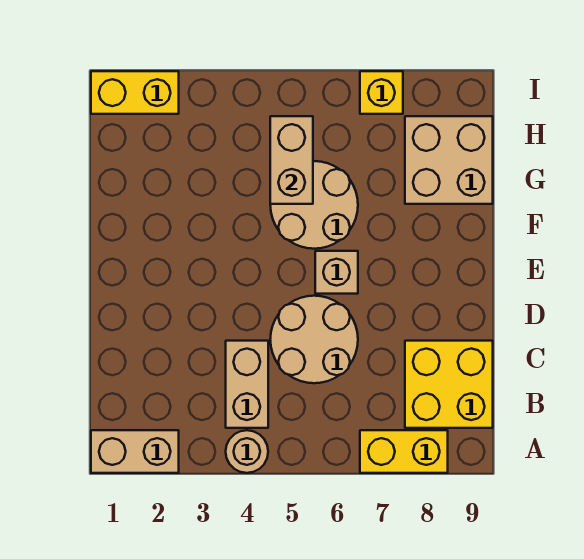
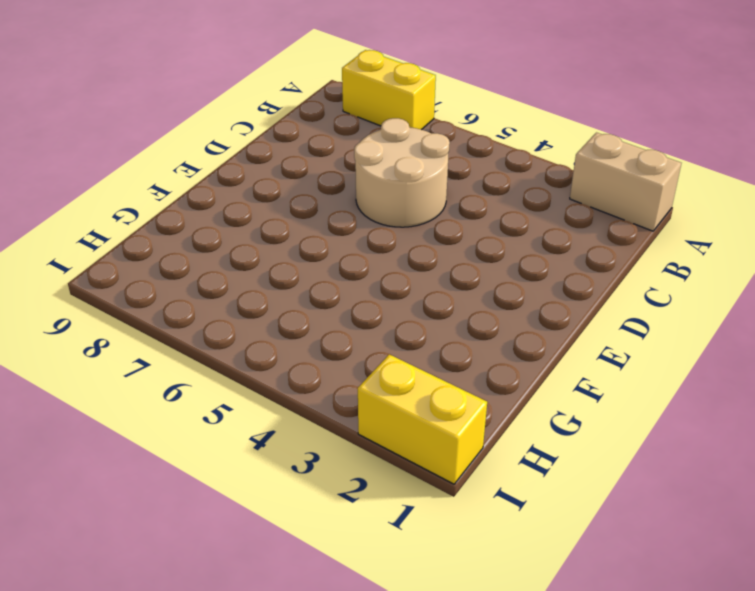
none -> tan round brick A4 level 1
none -> tan brick B4:C4 level 1
none -> yellow brick B8:C9 level 1

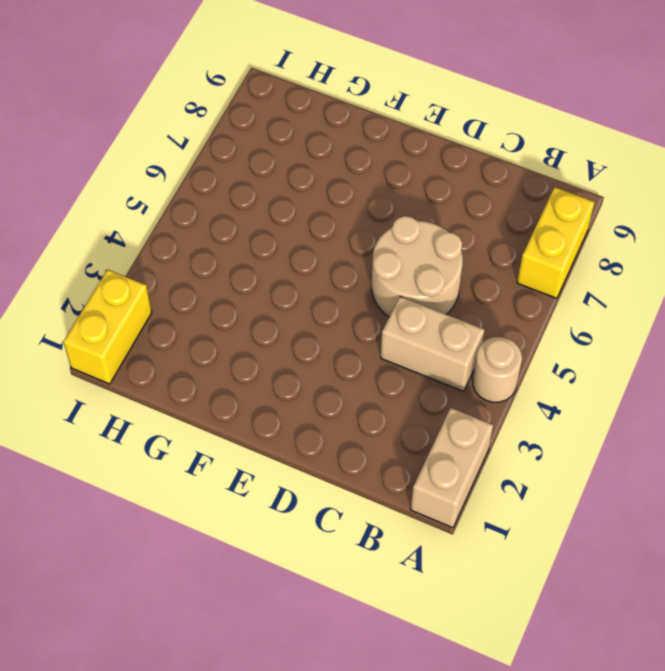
none -> yellow brick B8:C9 level 1
none -> tan brick E6 level 1
none -> tan round brick F5:G6 level 1

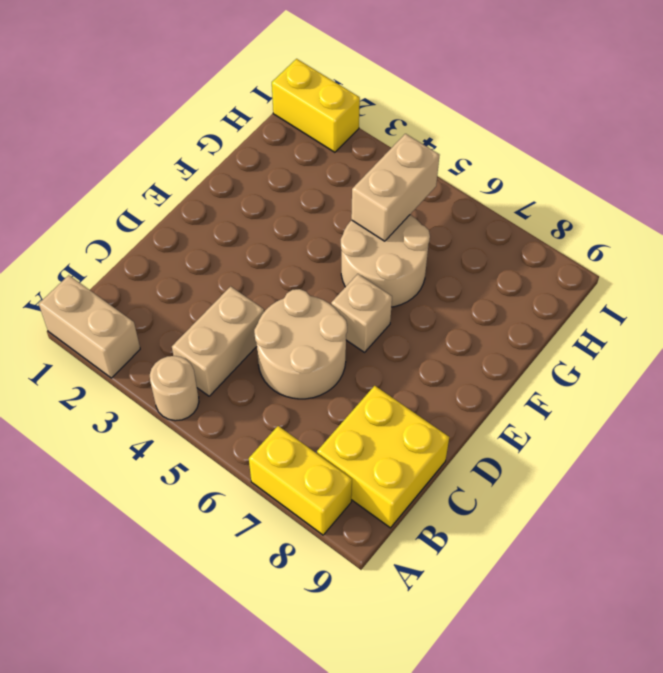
none -> tan brick G8:H9 level 1
none -> yellow brick I7 level 1

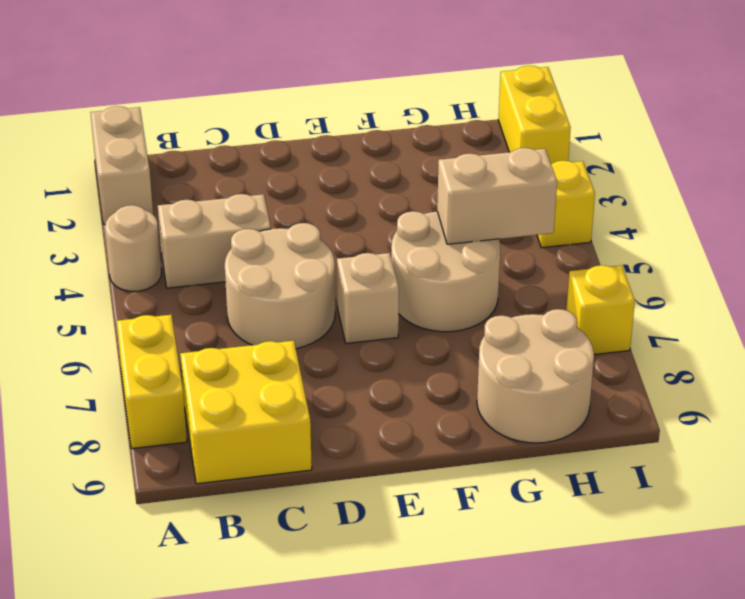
tan round brick G8:H9 level 1 -> tan brick G8:H9 level 1
yellow brick I4 level 1 -> none

